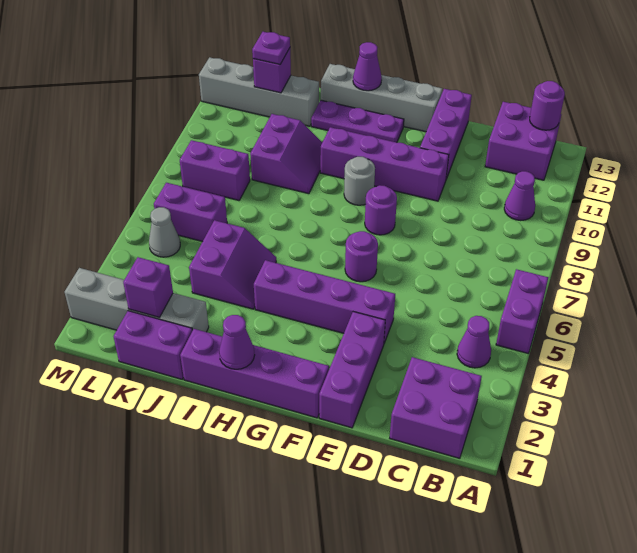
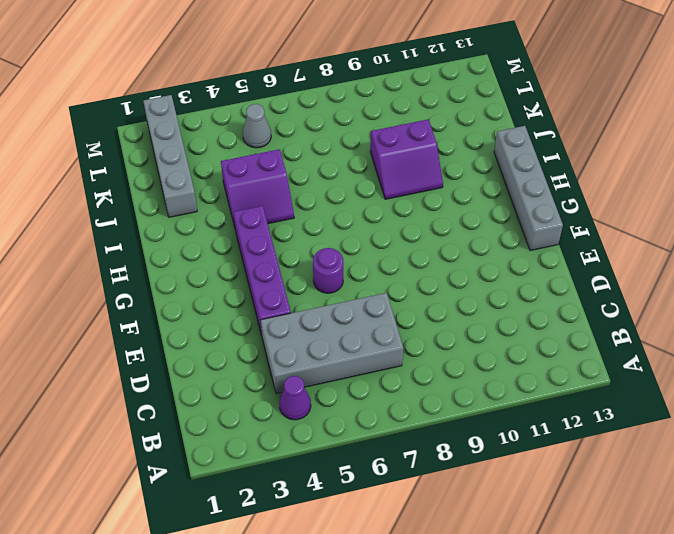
grey brick C4:D7 level 1 -> none
none -> purple brick A5:A6 level 1
none -> purple brick B1:C2 level 1
none -> purple cone B10 level 1

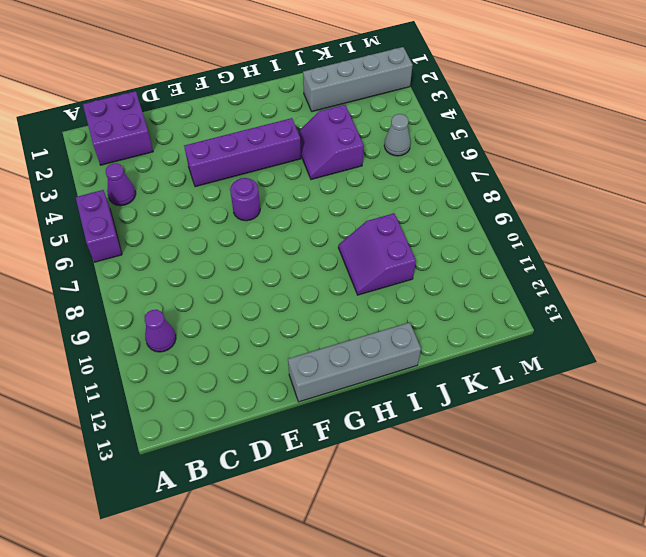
none -> purple brick B12:C13 level 1
none -> purple brick E1:E3 level 1
none -> purple brick E10:H10 level 1

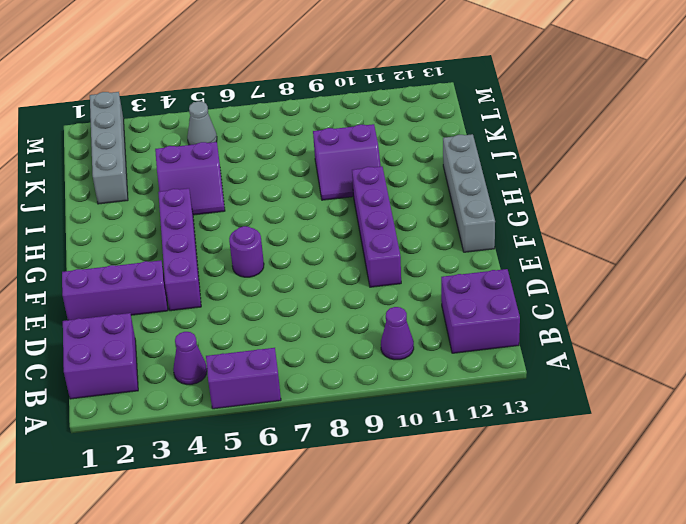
none -> purple brick E11:E13 level 1
none -> purple brick F1:I1 level 1
none -> purple round brick F8 level 1

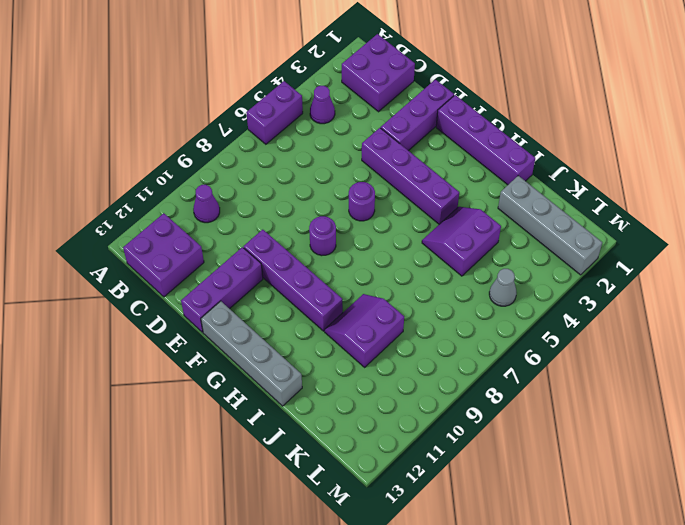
none -> grey round brick G9 level 1
none -> purple plate G12:I12 level 1
none -> purple brick J1:K1 level 1

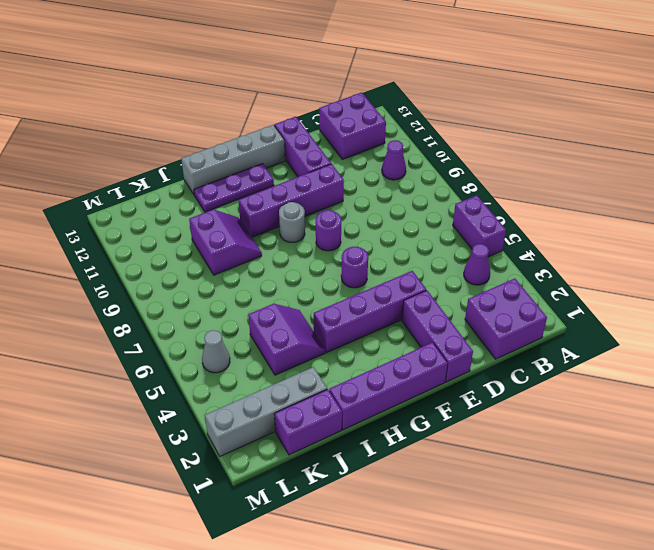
none -> grey brick J12:M12 level 1
none -> purple brick K6:L6 level 1
none -> purple brick K8:L8 level 1

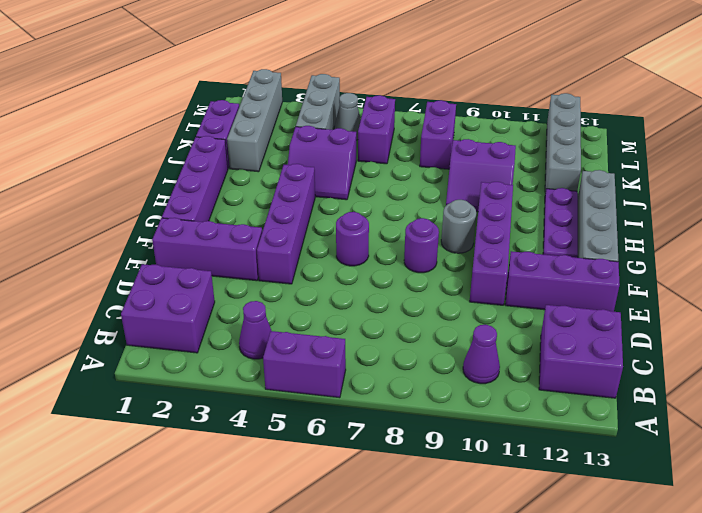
grey brick K4:M4 level 1 -> none
none -> purple round brick B13 level 2
none -> purple cone H1 level 2
none -> purple cone H13 level 2

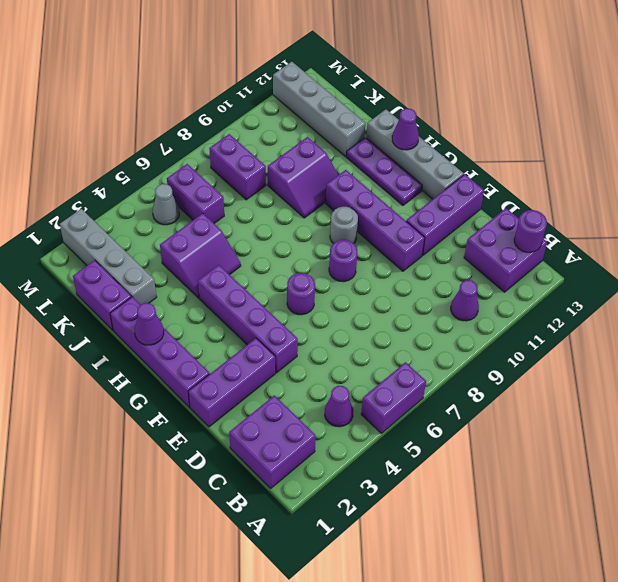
none -> purple brick K2 level 2
none -> purple brick K12 level 2
none -> purple plate K12 level 3

